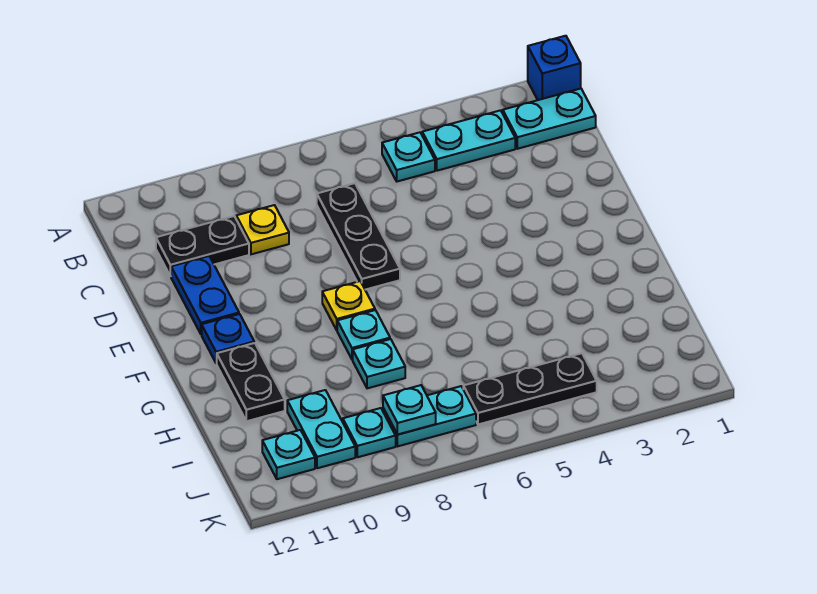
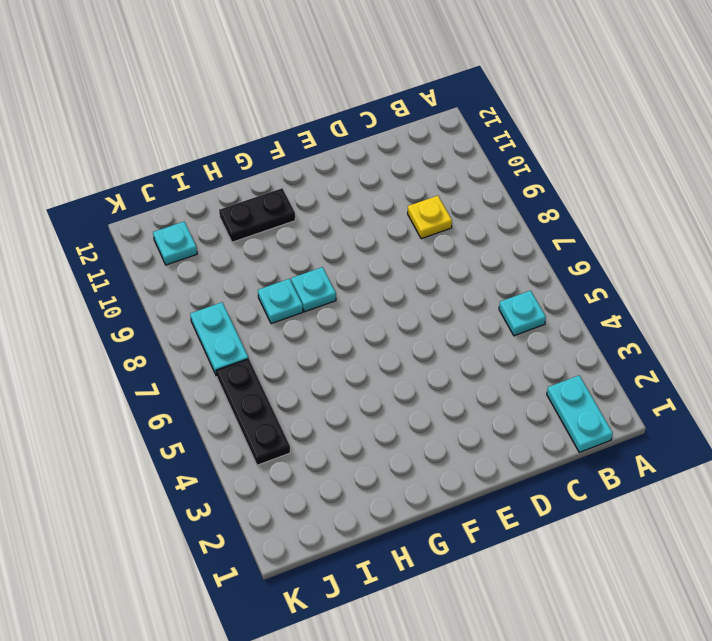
none -> blue brick A1 level 1
none -> cyan plate B3:B4 level 1
none -> black plate C7:E7 level 1

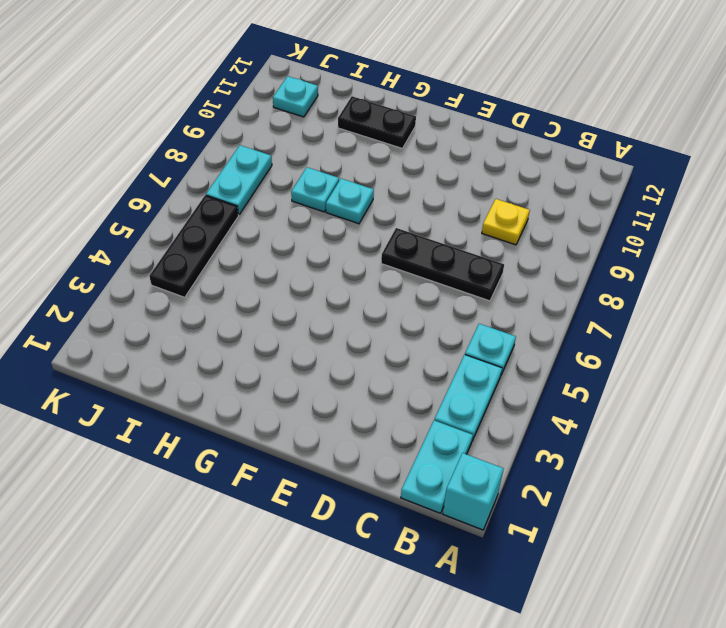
cyan brick A1 level 1 -> blue brick A1 level 1
none -> black plate C10:C11 level 1
none -> blue plate D11:E11 level 1
none -> yellow plate F8 level 1

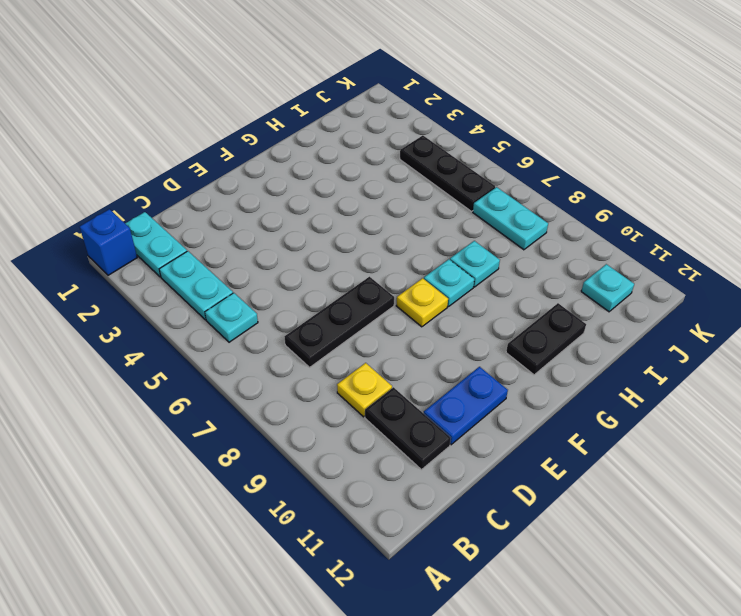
none -> blue plate F11 level 1
none -> cyan plate I10:J10 level 1
none -> cyan plate J9 level 1

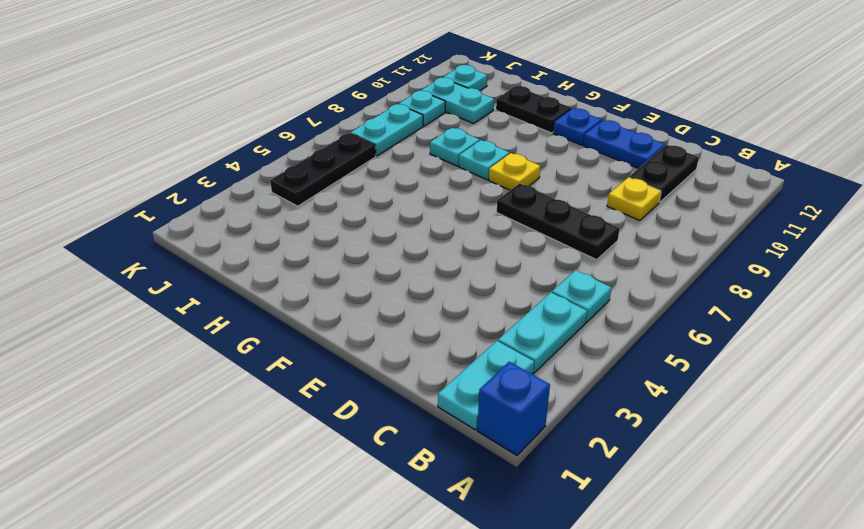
none -> cyan plate J8 level 2

